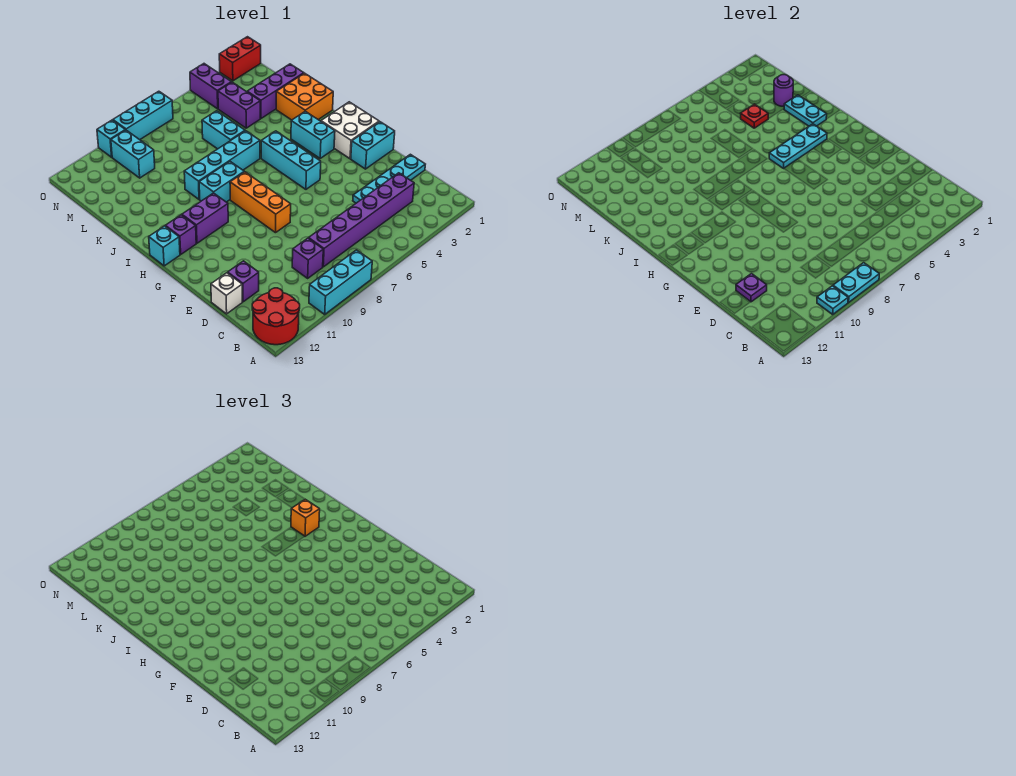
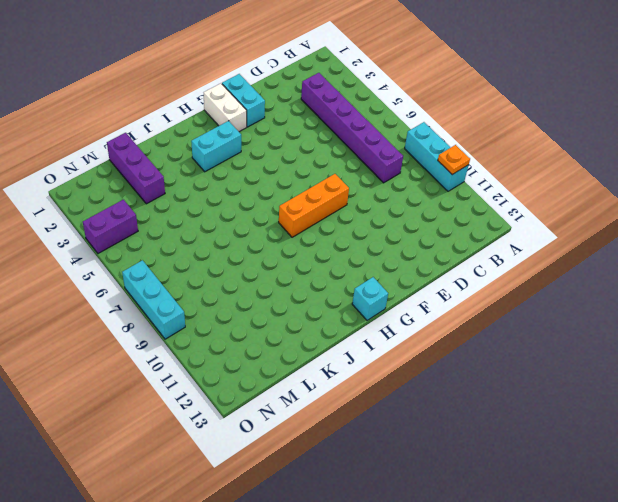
orange plate A10 level 2 -> cyan plate A10 level 2
white brick G1:G2 level 1 -> white brick G1:H2 level 1
none -> red round brick A12:B13 level 1
none -> purple brick C9 level 1
none -> cyan plate D1:D4 level 1
none -> purple brick D12 level 1

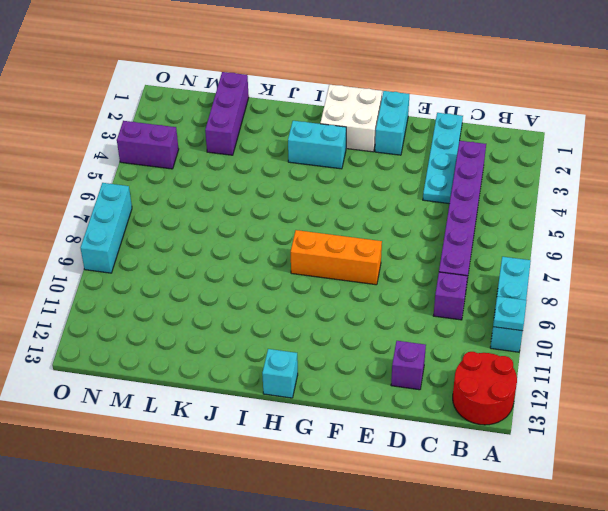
none -> white brick D13 level 1
none -> cyan brick G5:I5 level 1
none -> purple brick H10:H11 level 1
none -> purple brick H12 level 1

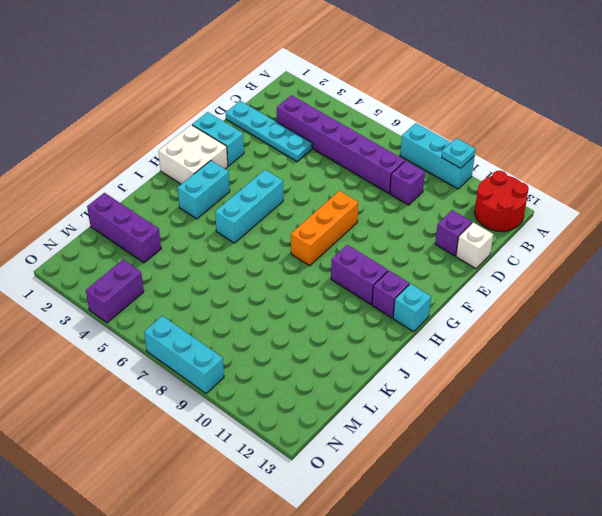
none -> cyan brick I8:I9 level 1
none -> orange brick J1:K2 level 1
none -> cyan brick J6:J9 level 1
none -> cyan brick K6:L6 level 1

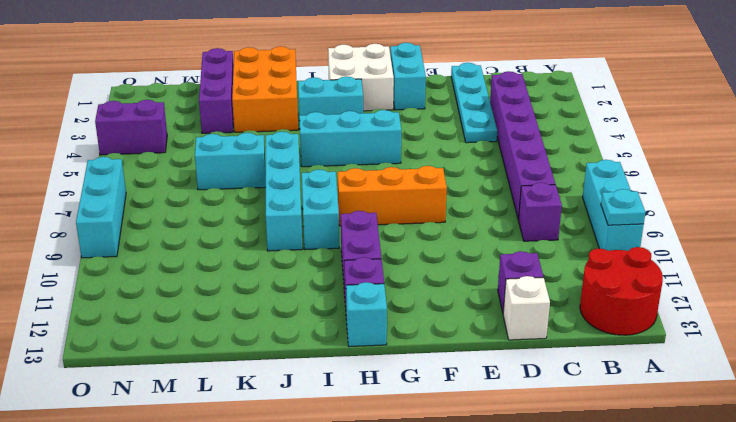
orange brick J1:K3 level 1 -> orange brick J1:K2 level 1
none -> purple brick L4:M4 level 1
none -> cyan brick M10:N10 level 1
none -> red brick O1:O2 level 1
none -> cyan brick O10 level 1

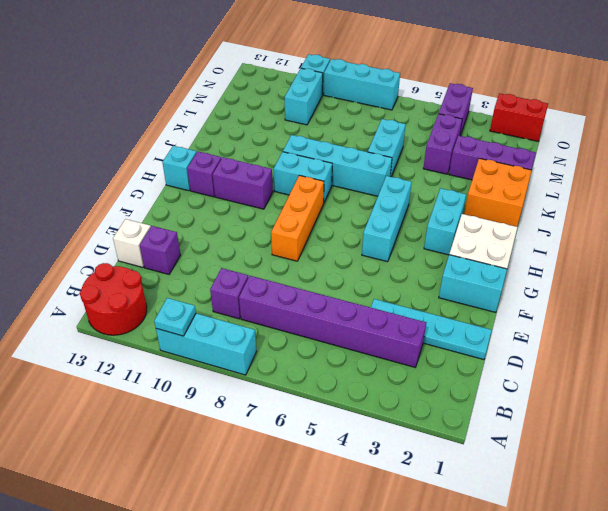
none -> cyan plate A8:A9 level 2
none -> purple plate D12 level 2
none -> cyan plate I3:I5 level 2
none -> cyan plate J2:K2 level 2

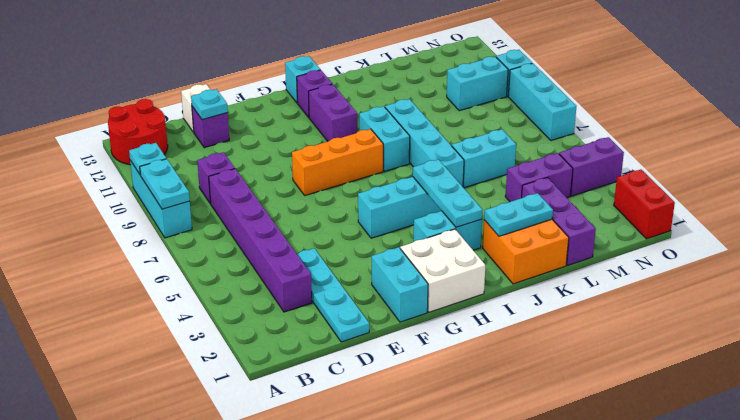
cyan plate D12 level 2 -> purple plate D12 level 2
none -> purple round brick L2 level 2
none -> red plate L4 level 2
none -> orange brick I3 level 3

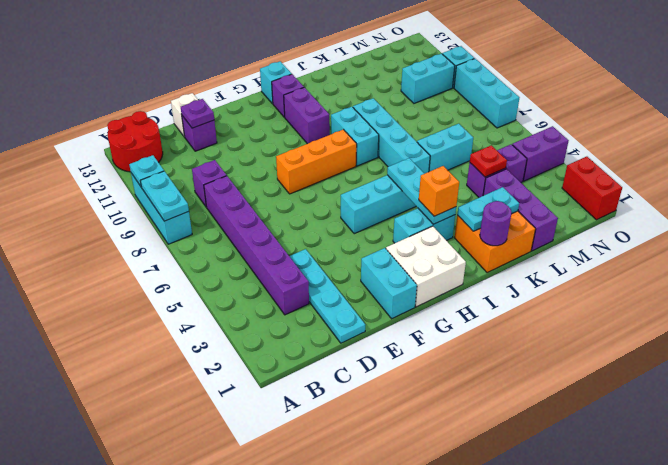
purple round brick J1 level 2 -> purple round brick L2 level 2

